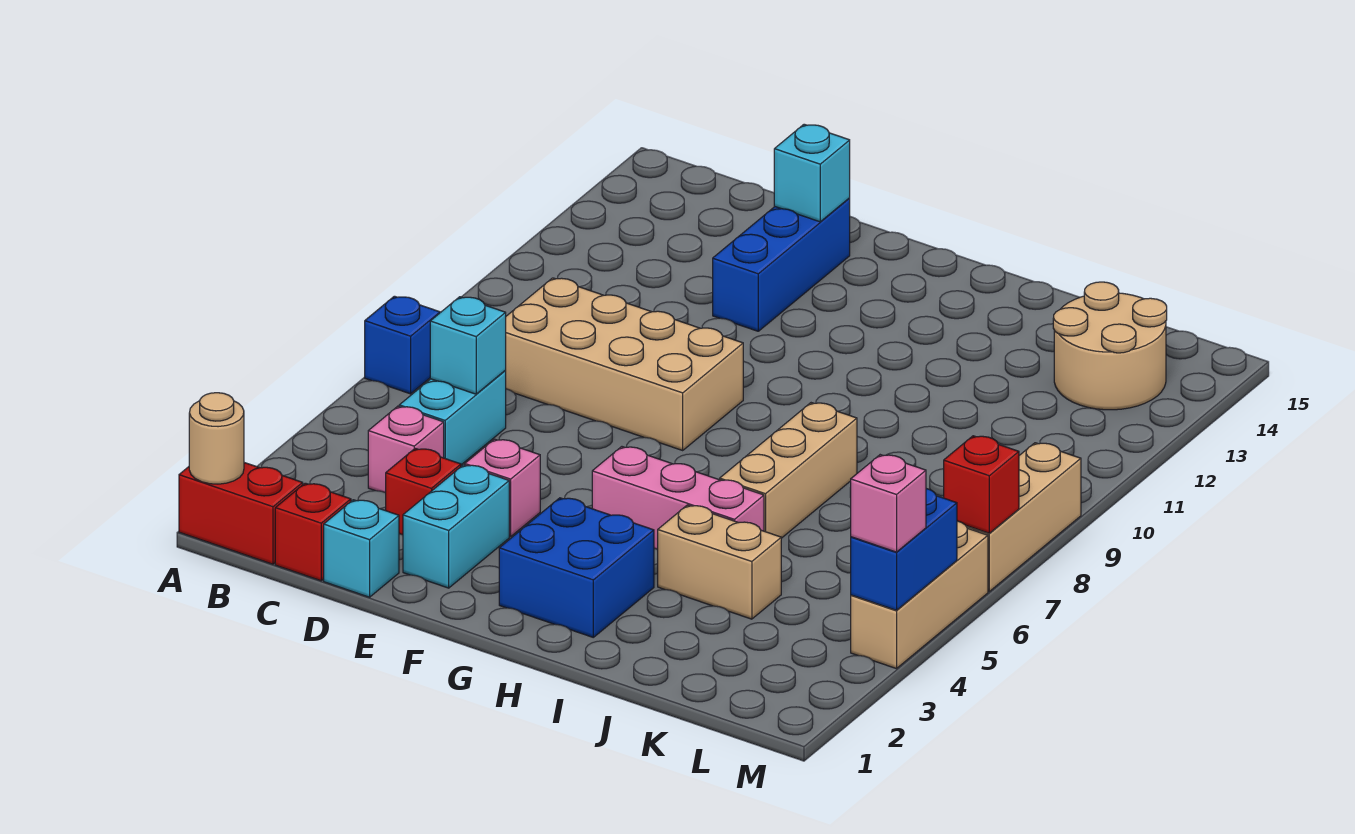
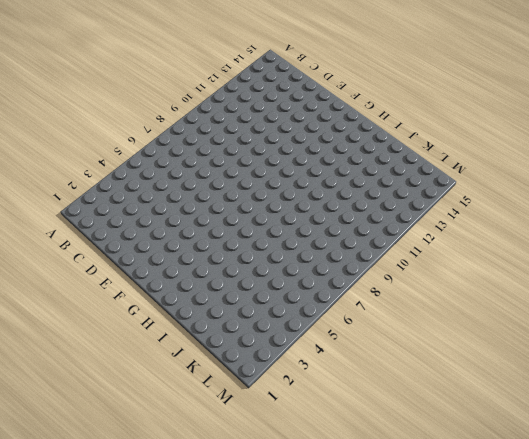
none -> red brick A1:B1 level 1
none -> blue brick A7 level 1
none -> red brick C1 level 1

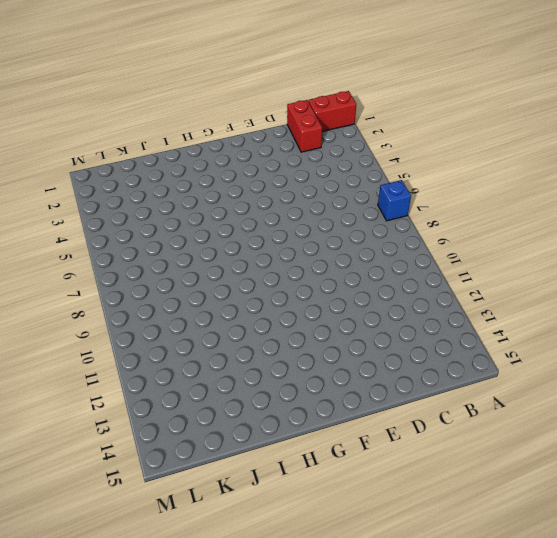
red brick C1:C2 level 1 -> red brick C1 level 1
none -> pink brick C4 level 1
none -> cyan brick C5:C6 level 1
none -> tan brick C8:F9 level 1

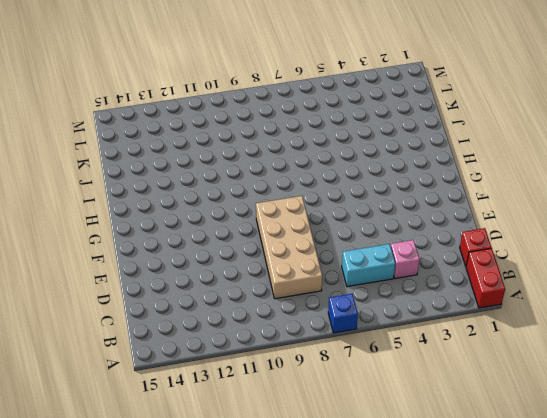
none -> cyan brick D1 level 1
none -> red brick D3 level 1
none -> cyan brick E2:E3 level 1

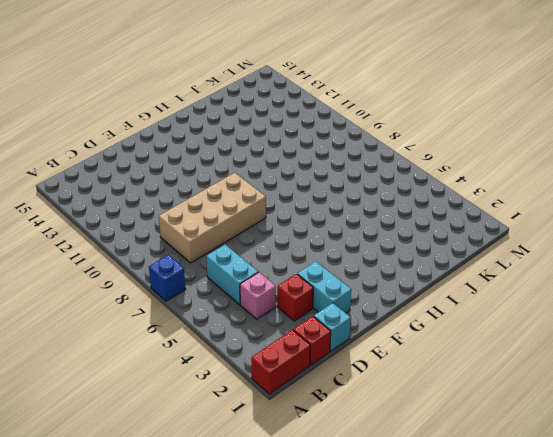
none -> pink brick E4 level 1
none -> blue brick E12:E14 level 1
none -> blue brick G2:H3 level 1

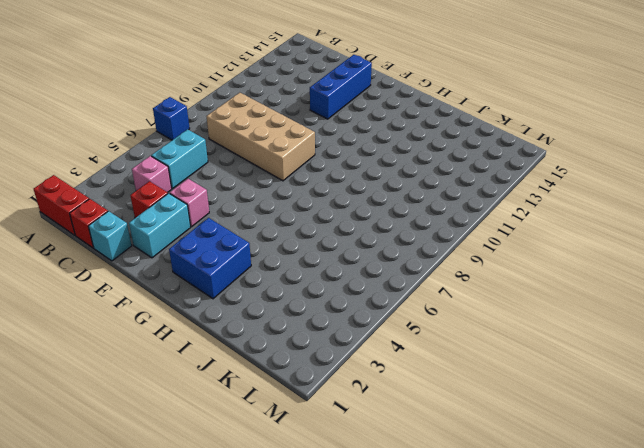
none -> pink brick G5:I5 level 1
none -> tan brick I4:J4 level 1
none -> tan brick I6:I8 level 1

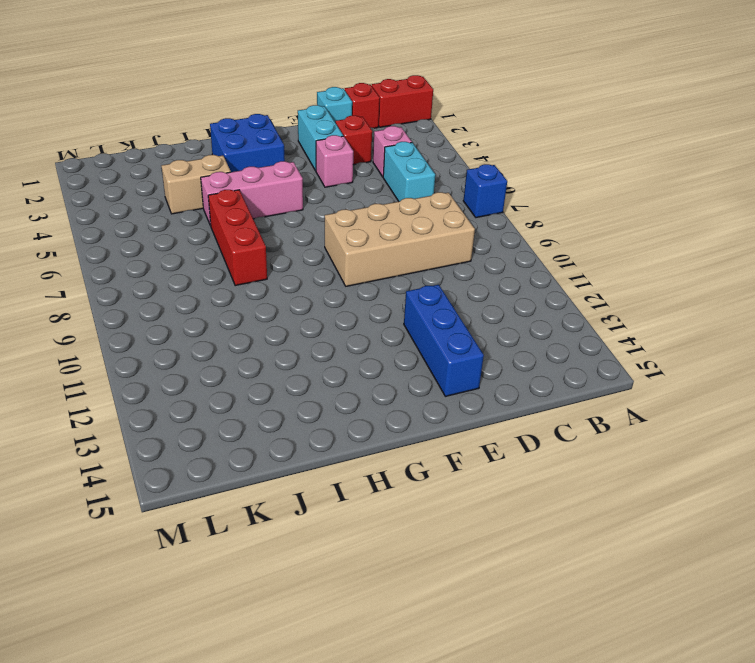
red brick I6:I8 level 1 -> tan brick I6:I8 level 1
none -> tan round brick K13:L14 level 1
none -> tan brick M4:M6 level 1
none -> tan brick M7:M9 level 1

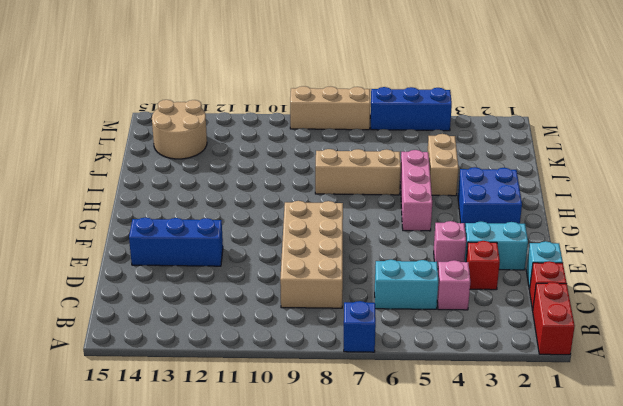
blue brick M4:M6 level 1 -> tan brick M4:M6 level 1
none -> tan round brick A1 level 2
none -> cyan brick C6 level 2
none -> cyan brick E14 level 2

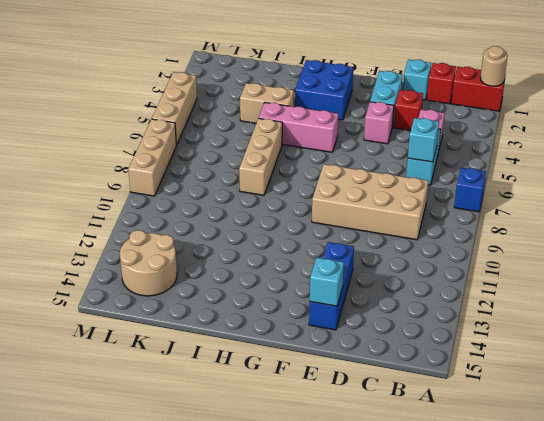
none -> blue brick M4:M5 level 2
none -> red brick M7 level 2
none -> pink brick M4 level 3

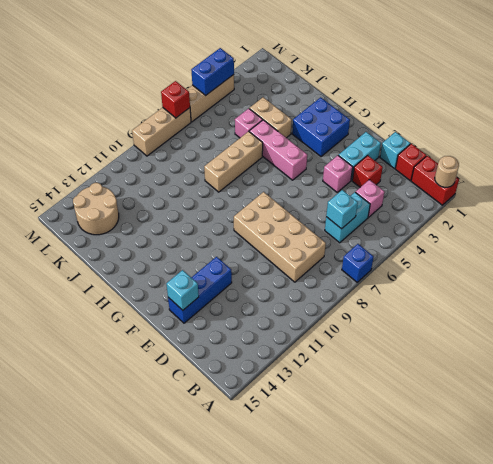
pink brick J5 level 1 -> pink brick M4 level 3

